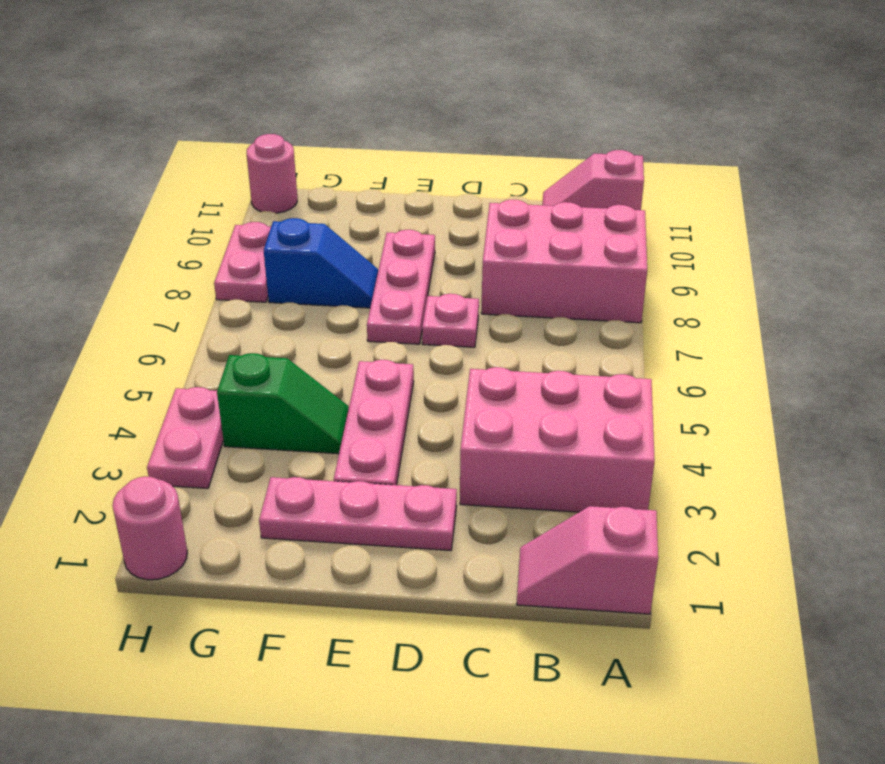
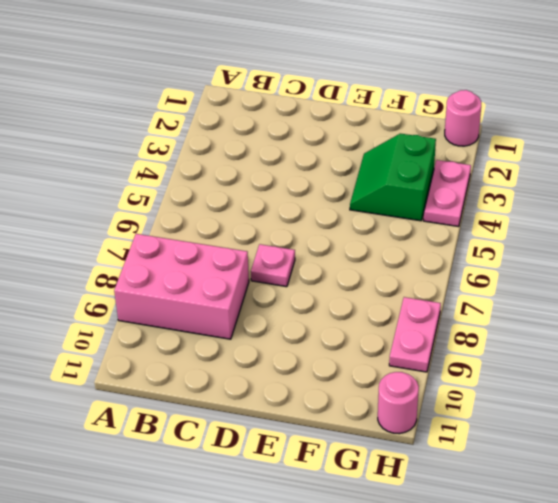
green slope F3:G4 level 1 top G -> green slope F4:G4 level 1 top G
none -> pink slope A1:B1 level 1 top A
none -> pink brick A3:C4 level 1
none -> pink slope A11:B11 level 1 top A

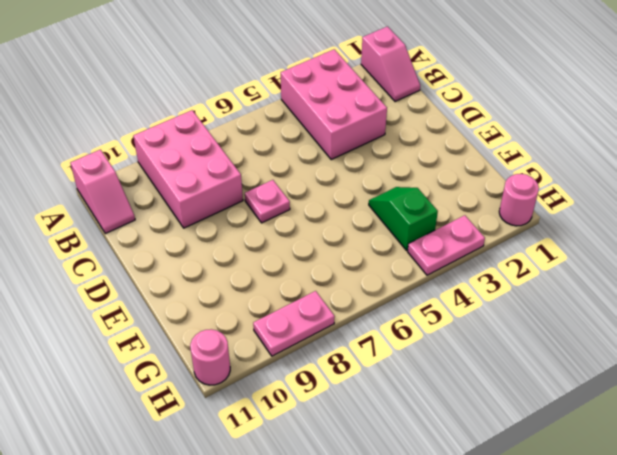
none -> pink plate D2:F2 level 1
none -> pink plate E3:E5 level 1
none -> pink plate E7:E9 level 1

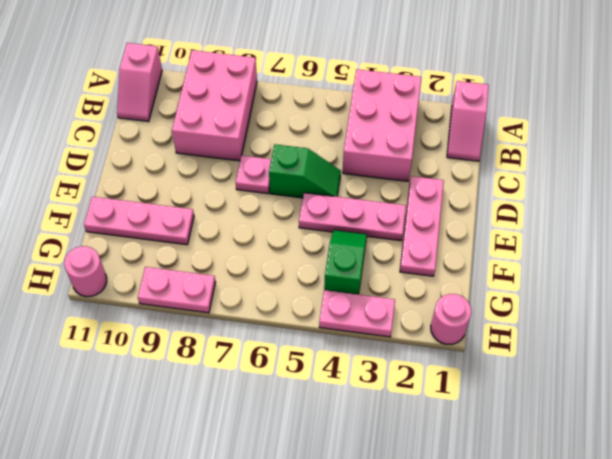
green slope D5:D6 level 1 top 6 -> none
pink plate F9:F11 level 1 -> pink plate E7:E9 level 1
none -> blue slope F8:G8 level 1 top G

